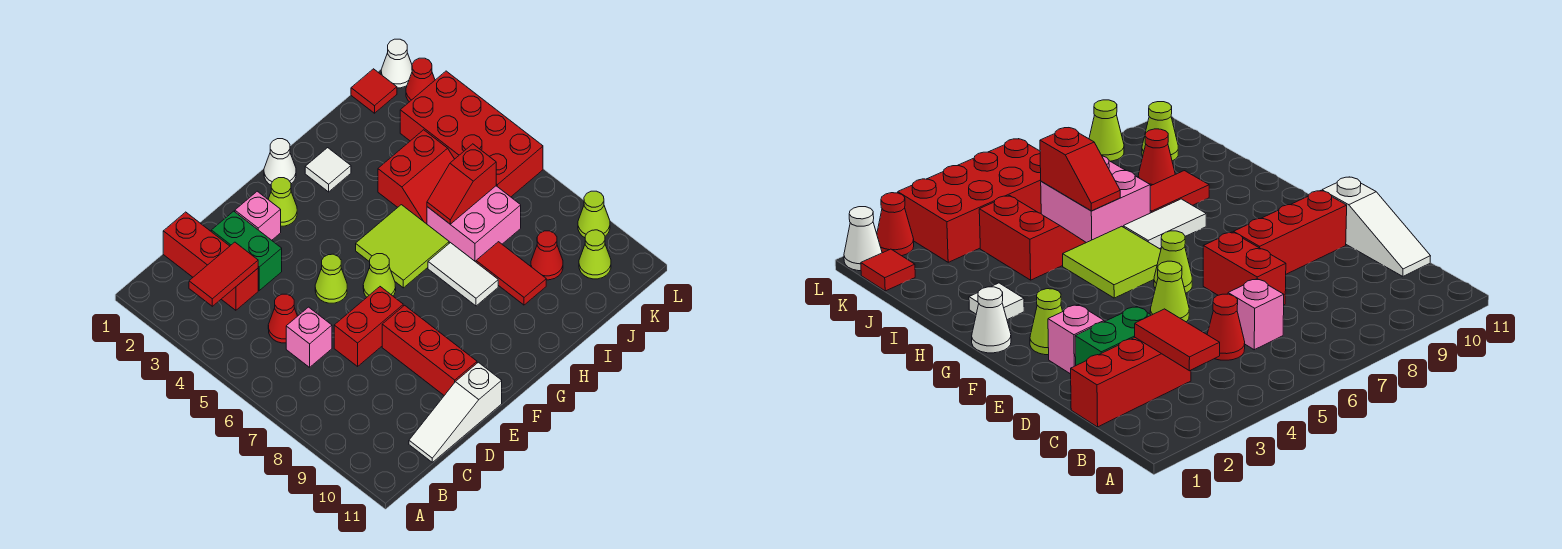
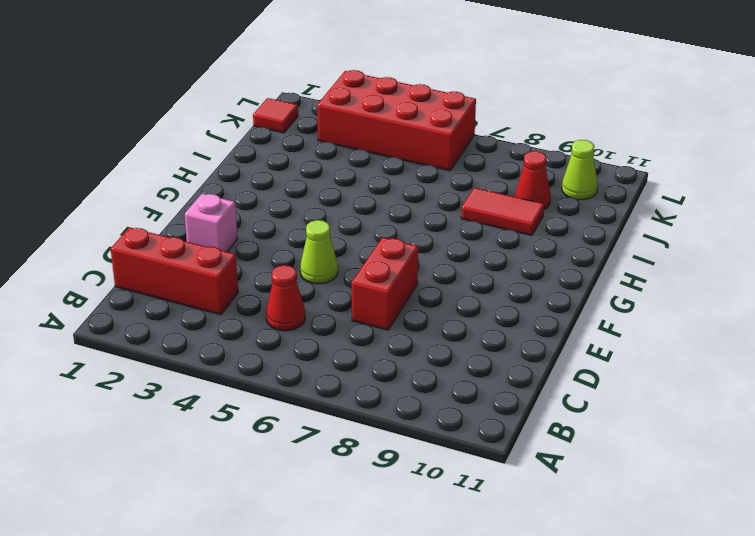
none -> pink brick C6 level 1
none -> white slope C11:E11 level 1 top E
none -> green brick D2:D3 level 1

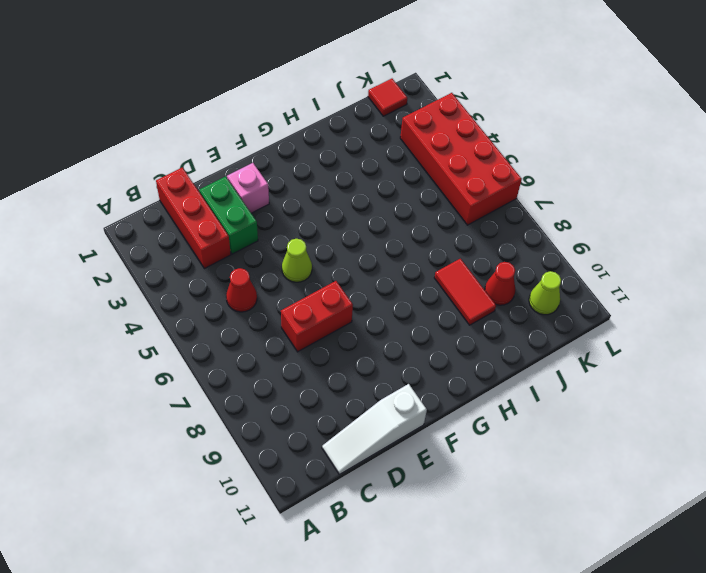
none -> pink brick C6 level 1
none -> red brick E8:E10 level 1
none -> lime cone F2 level 1

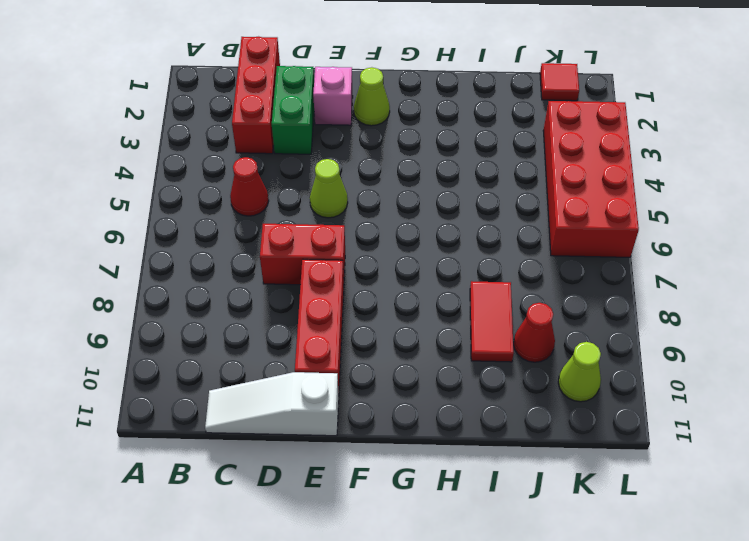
none -> pink brick C6 level 1
none -> lime cone F6 level 1
none -> white cone G1 level 1

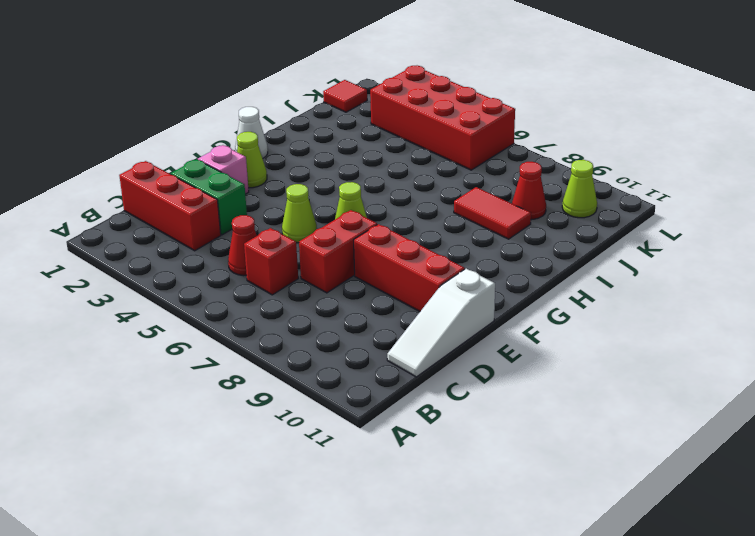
red brick C6 level 1 -> pink brick C6 level 1
none -> lime tile G5:H6 level 1
none -> white tile H2 level 1
none -> white tile H7:H8 level 1

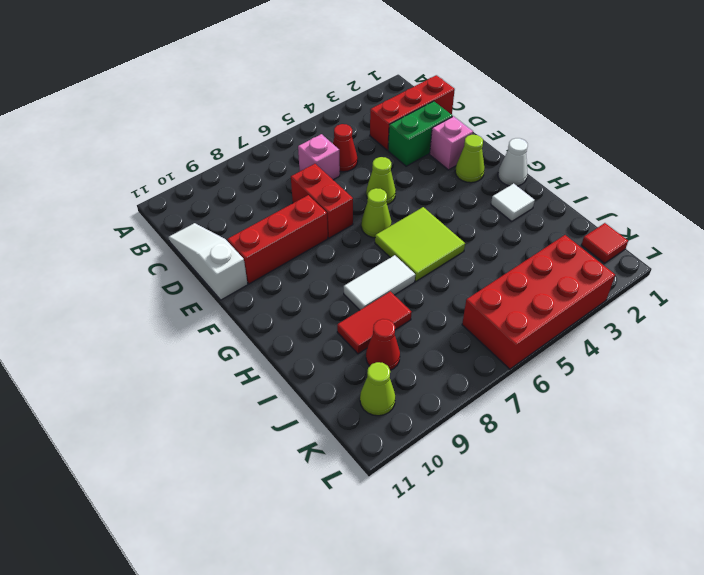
none -> red slope I4:J5 level 1 top 4
none -> pink brick I6:J7 level 1
none -> white cone L1 level 1

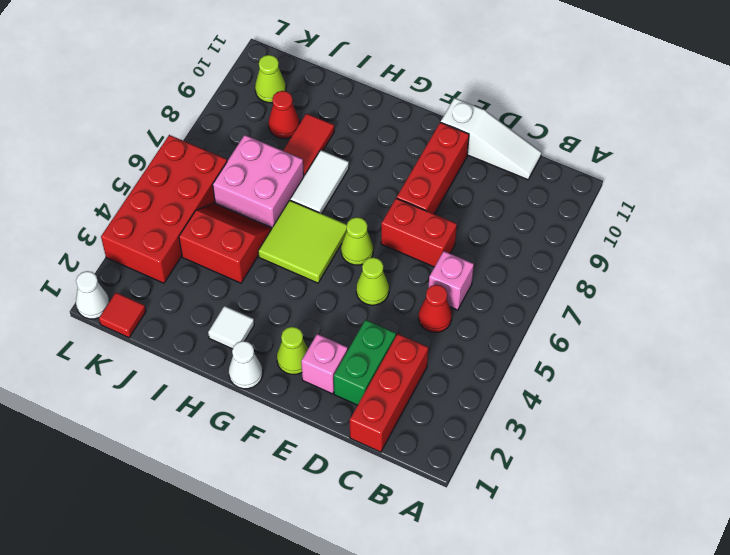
none -> red cone L2 level 1
none -> lime cone L9 level 1
none -> red tile B3:C3 level 2

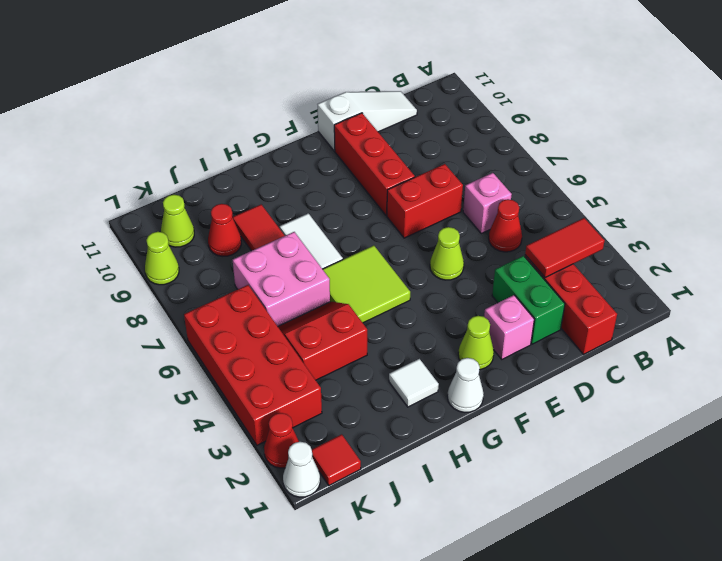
none -> lime cone F6 level 1
none -> red slope I6:J6 level 2 top J

